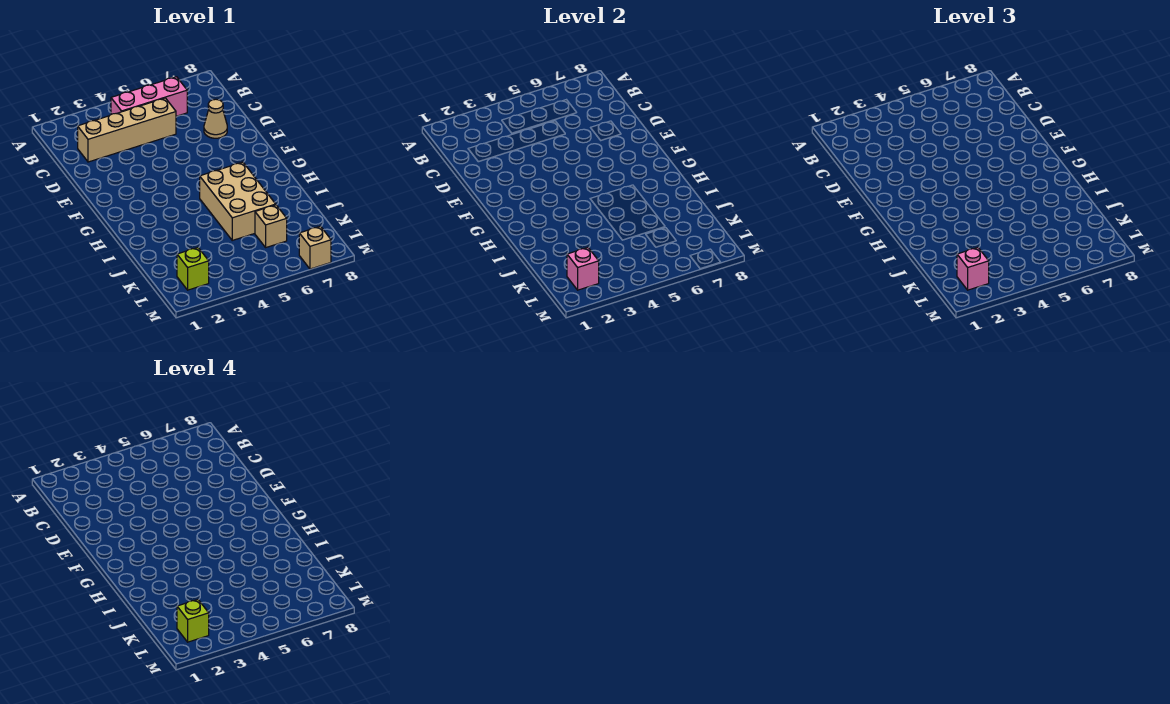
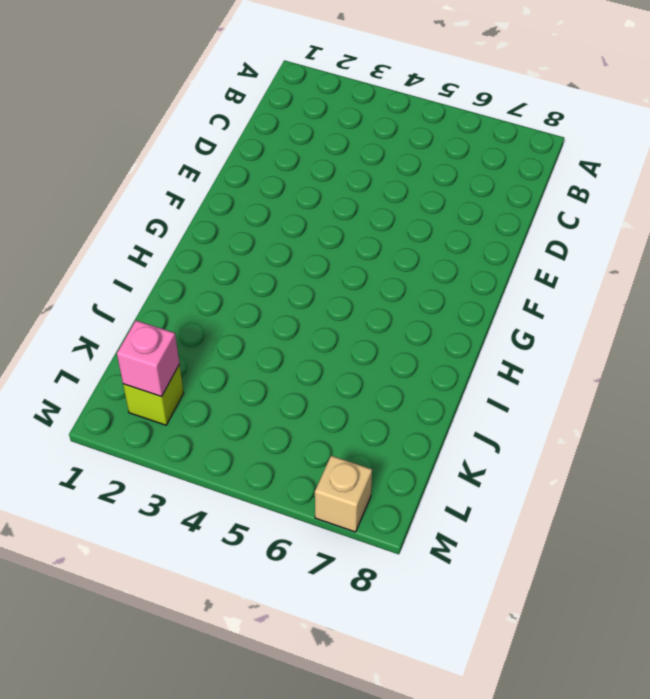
none -> pink brick B4:B6 level 1
none -> tan brick C2:C5 level 1

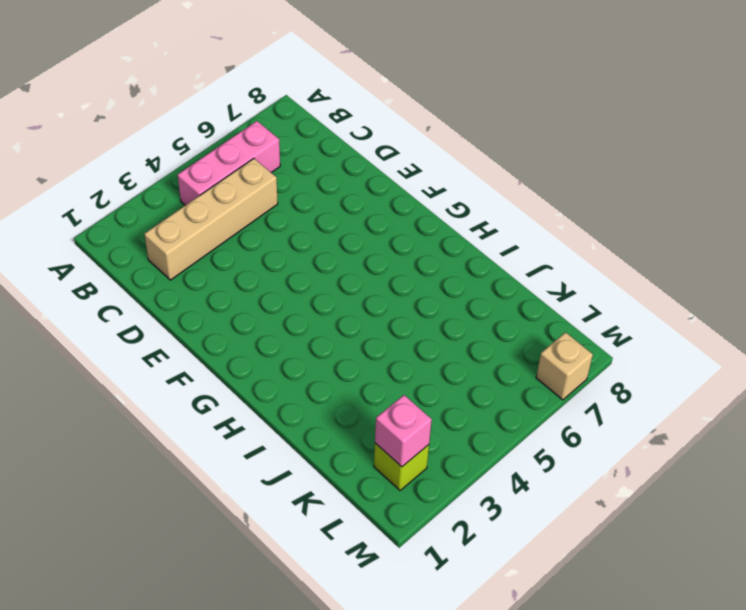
none -> tan cone D7 level 1
none -> tan brick H5:J6 level 1

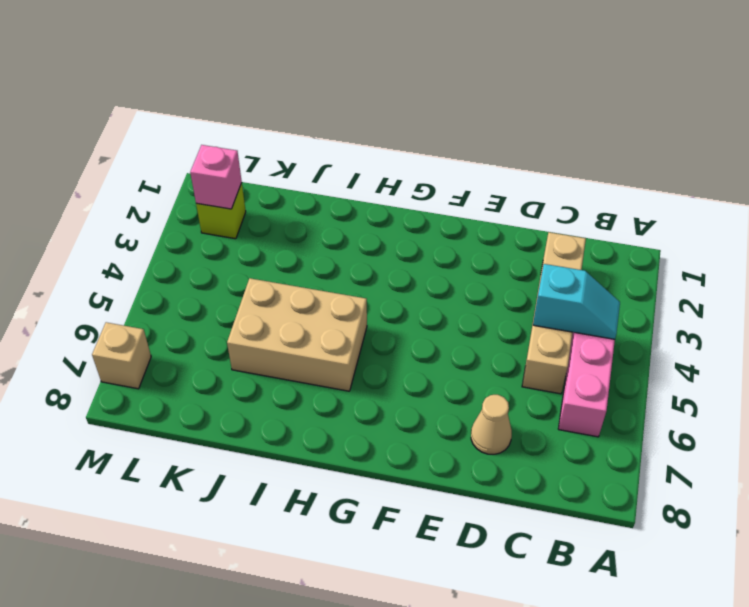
cyan slope B4:C4 level 2 top C -> none
none -> tan brick K6 level 1
none -> pink brick L2 level 3

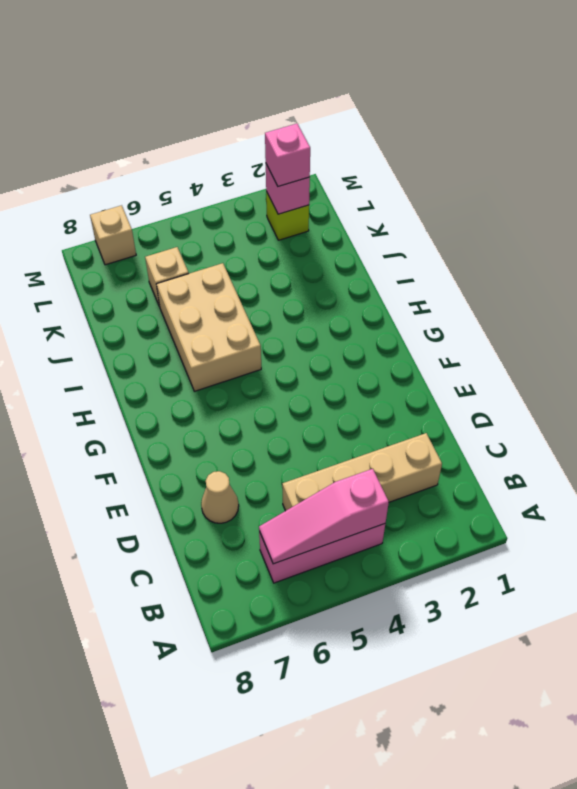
pink slope B4:B6 level 2 top 4 -> none
none -> lime brick L2 level 4

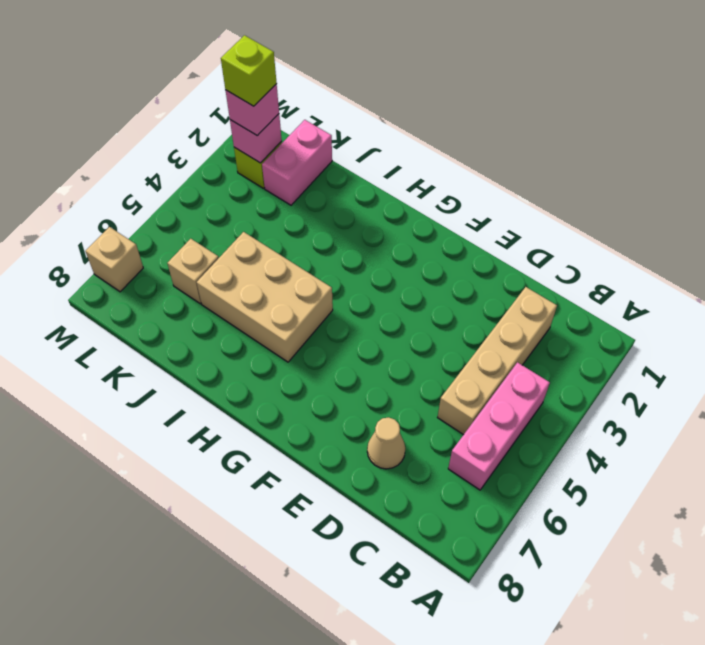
pink brick K1:K2 level 1 -> none

